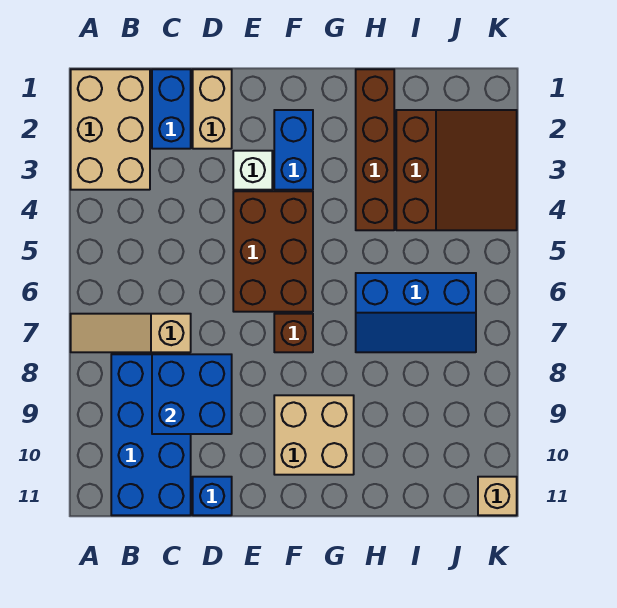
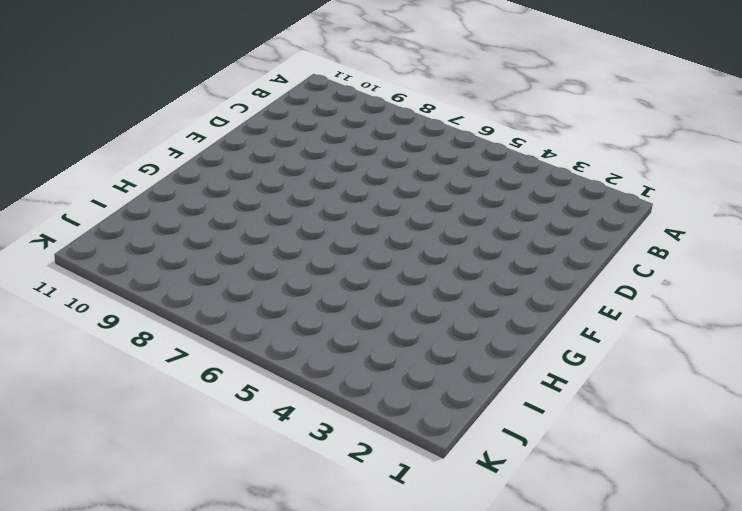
none -> tan brick A1:B3 level 1
none -> tan slope A7:C7 level 1 top C
none -> blue brick B8:C11 level 1

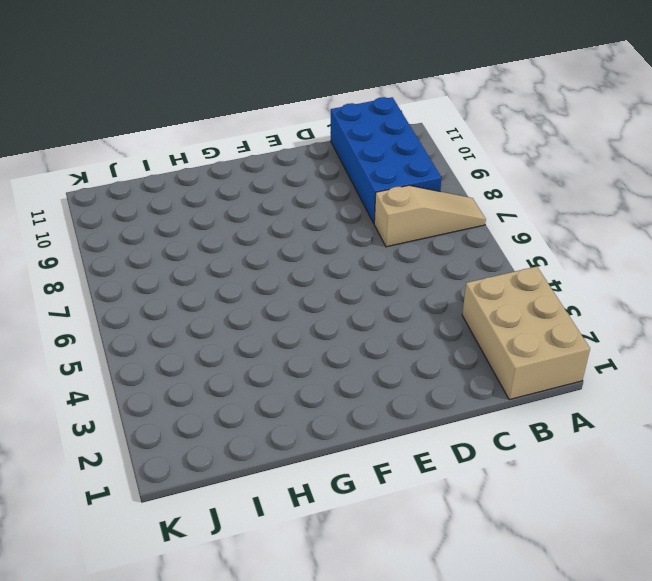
none -> blue brick C1:C2 level 1
none -> tan brick D1:D2 level 1
none -> blue brick D11 level 1

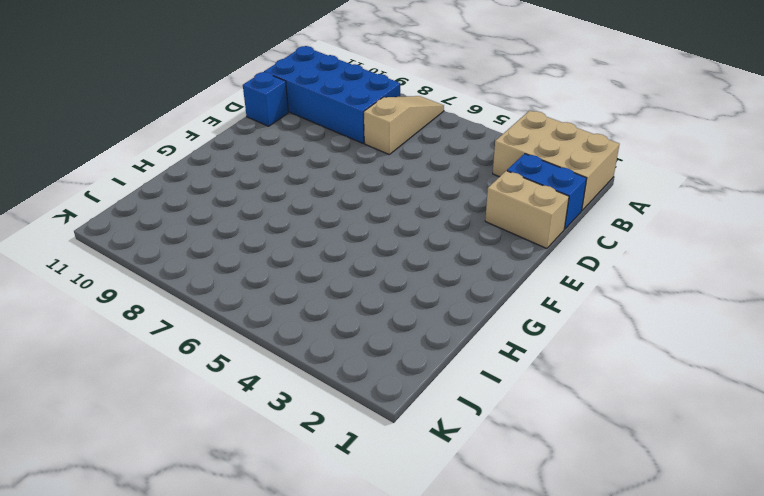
none -> white brick E3 level 1
none -> brown brick E4:F6 level 1
none -> blue brick F2:F3 level 1

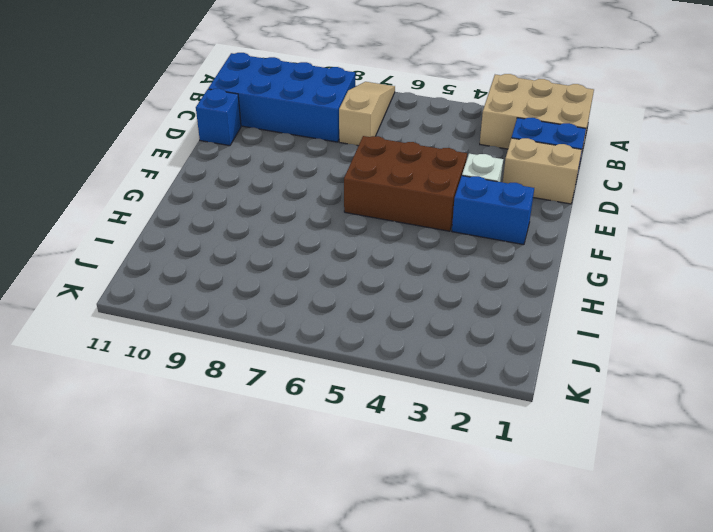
none -> brown brick F7 level 1
none -> tan brick F9:G10 level 1
none -> brown brick H1:H4 level 1

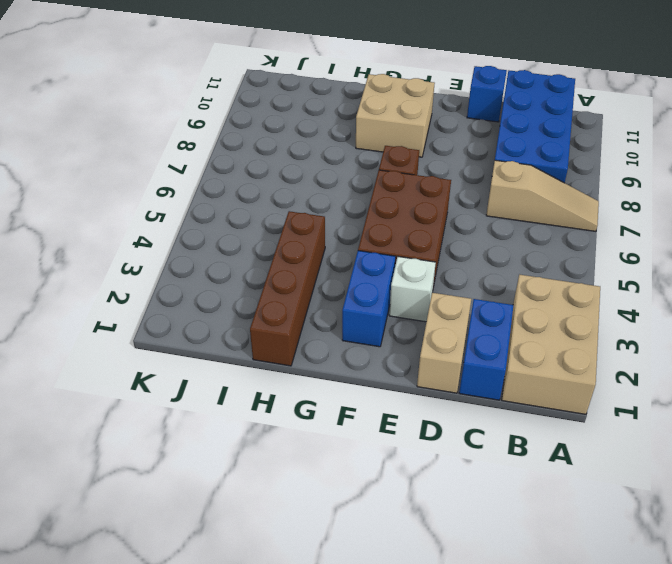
none -> blue slope H6:J7 level 1 top 6
none -> brown slope I2:K4 level 1 top I
none -> tan brick K11 level 1

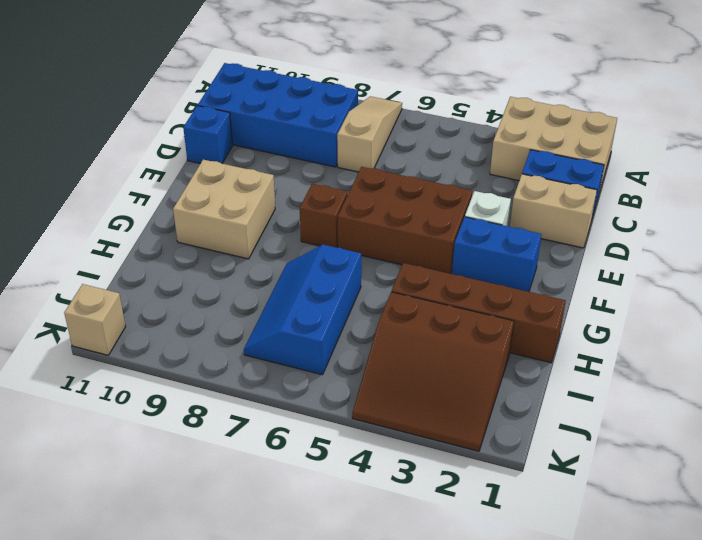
none -> blue brick C8:D9 level 2

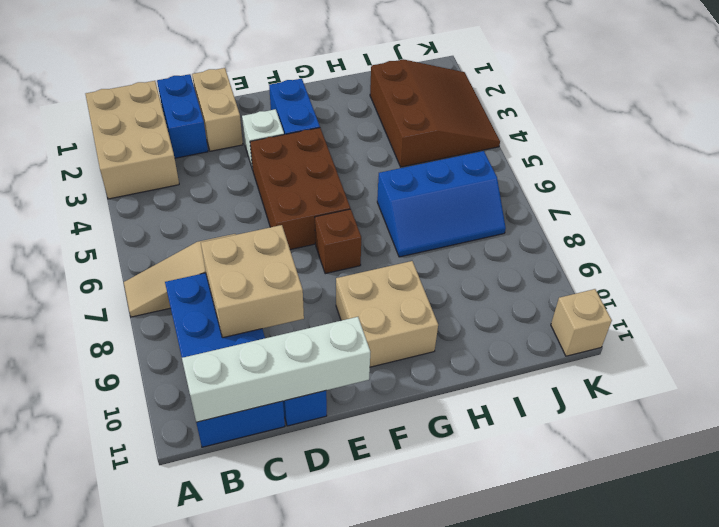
white brick B11:E11 level 2 -> none
tan brick C8:D9 level 2 -> blue brick C8:D9 level 2
none -> brown brick H1:H4 level 1

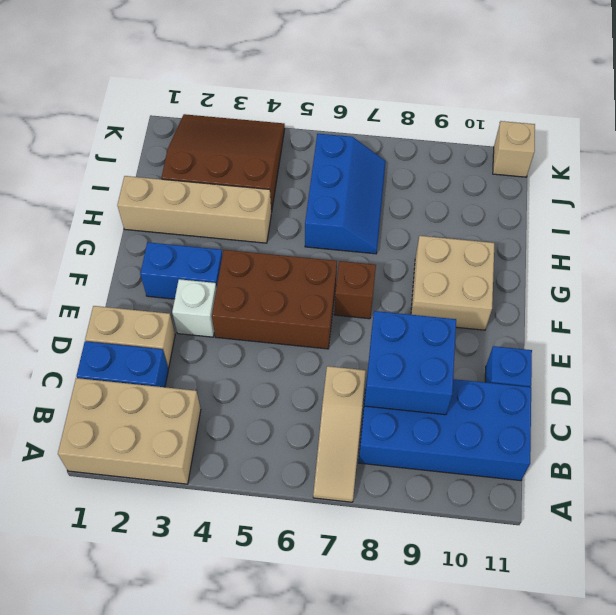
tan brick H1:H4 level 1 -> brown brick H1:H4 level 1

